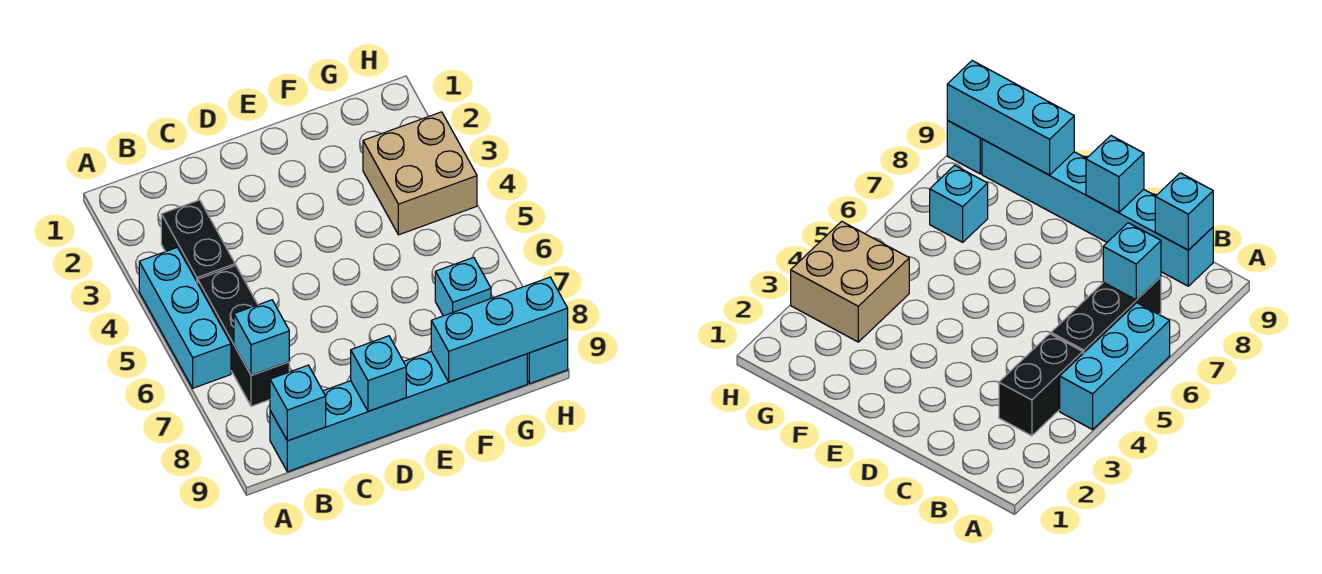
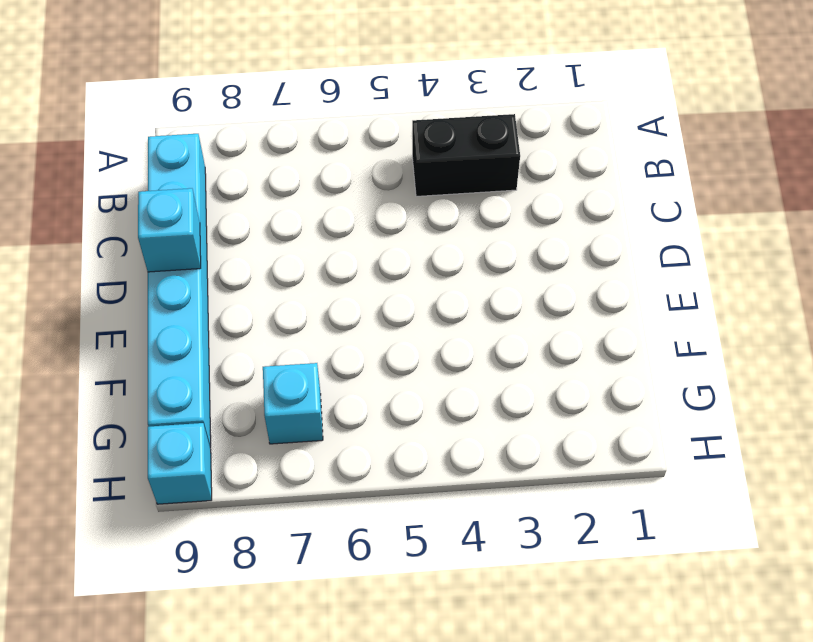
none -> cyan brick A4:A6 level 1
none -> black brick B5:B7 level 1

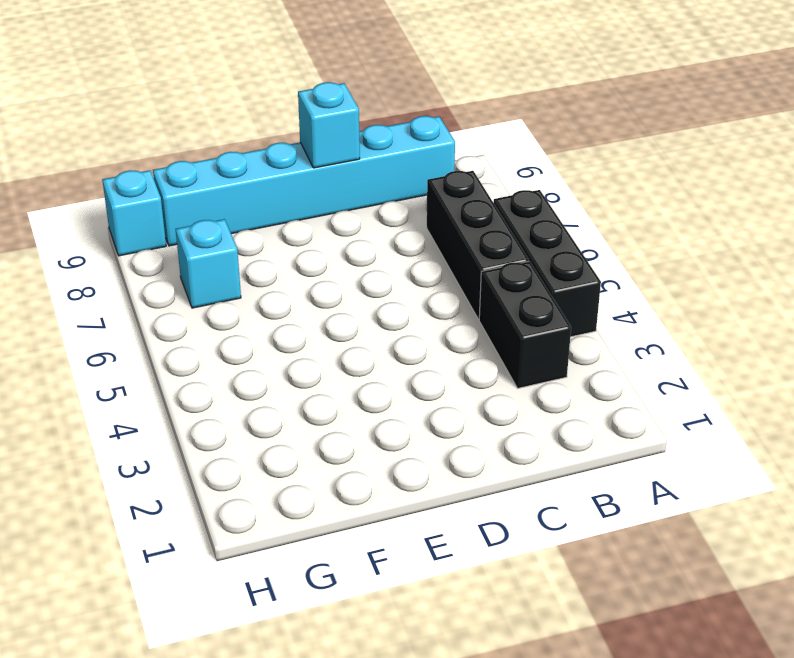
black brick A4:A6 level 1 -> cyan brick A4:A6 level 1
none -> tan brick G3:H4 level 1
none -> cyan brick B7 level 2

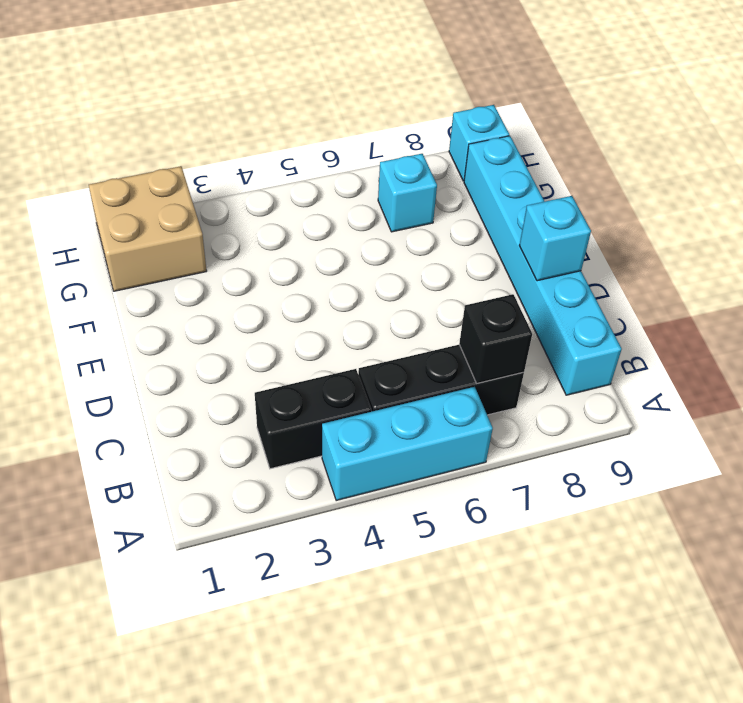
black brick B7 level 2 -> cyan brick B7 level 2
tan brick G1:H2 level 1 -> tan brick G3:H4 level 1
none -> cyan brick B9 level 2
none -> cyan brick F9:H9 level 2

